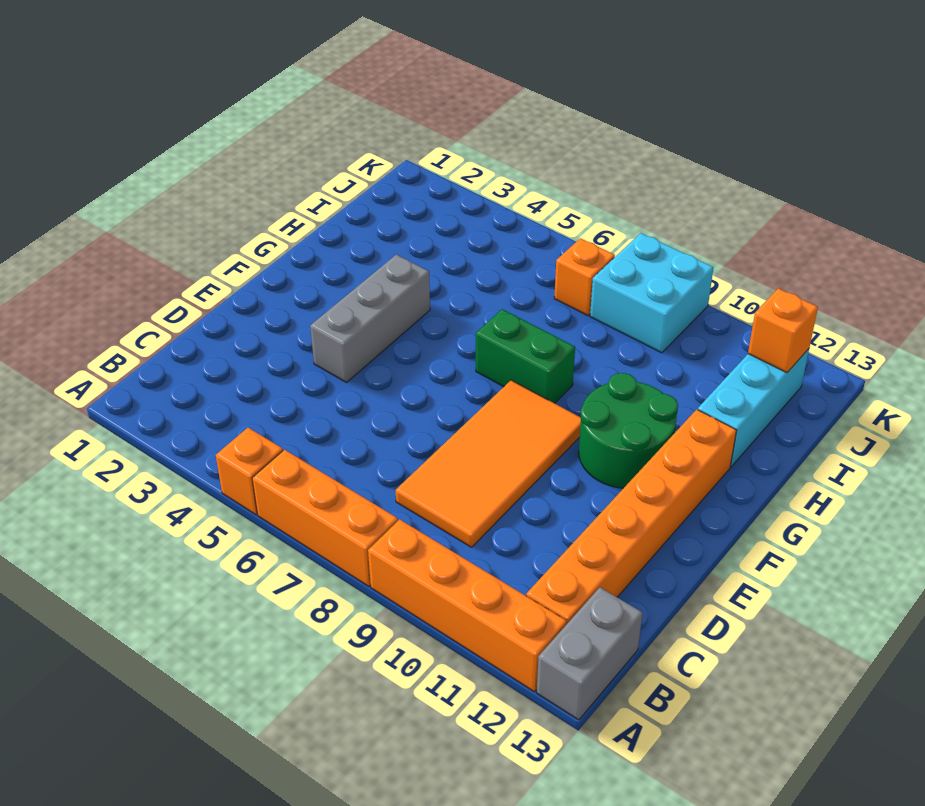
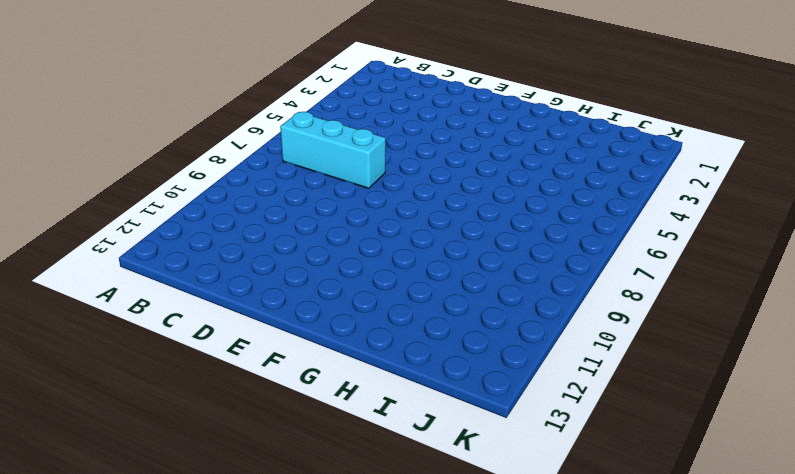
cyan brick B7:D7 level 1 -> cyan brick H12:J12 level 1
none -> orange brick A5 level 1
none -> orange brick A6:A8 level 1
none -> orange brick A9:A12 level 1

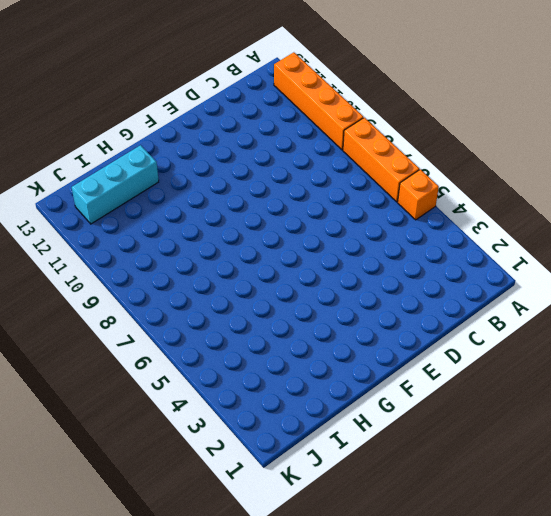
none -> grey brick A13:B13 level 1
none -> orange brick B12:G12 level 1
none -> orange tile C8:F9 level 1

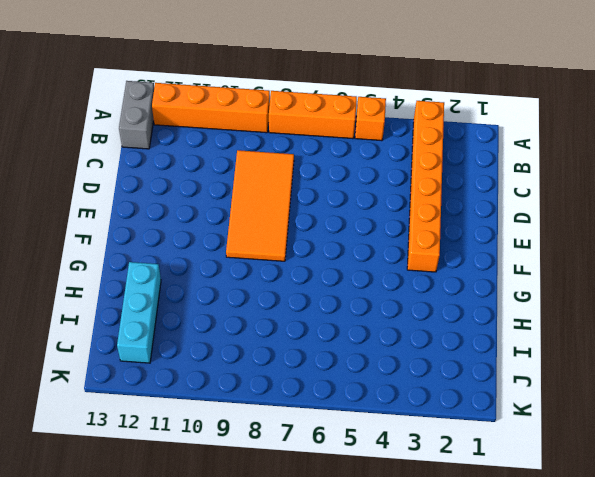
orange brick A3:F3 level 1 -> orange brick B12:G12 level 1
none -> grey brick E4:G4 level 1
none -> green round brick F10:G11 level 1
none -> green brick G7:G8 level 1

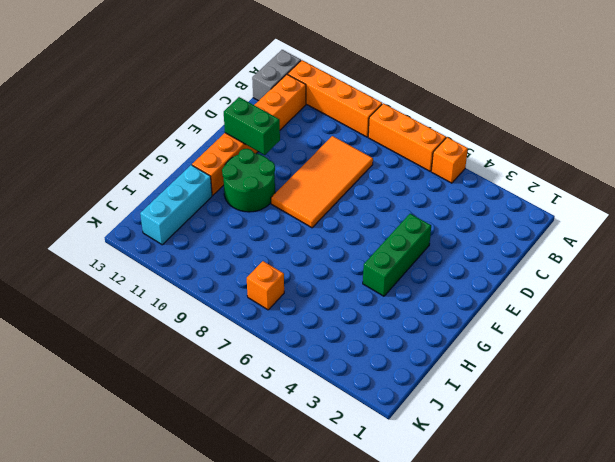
green brick E4:G4 level 1 -> grey brick E4:G4 level 1
green brick E11:E12 level 2 -> green brick G7:G8 level 1
none -> cyan brick J8:K9 level 1
none -> orange brick J12 level 2

